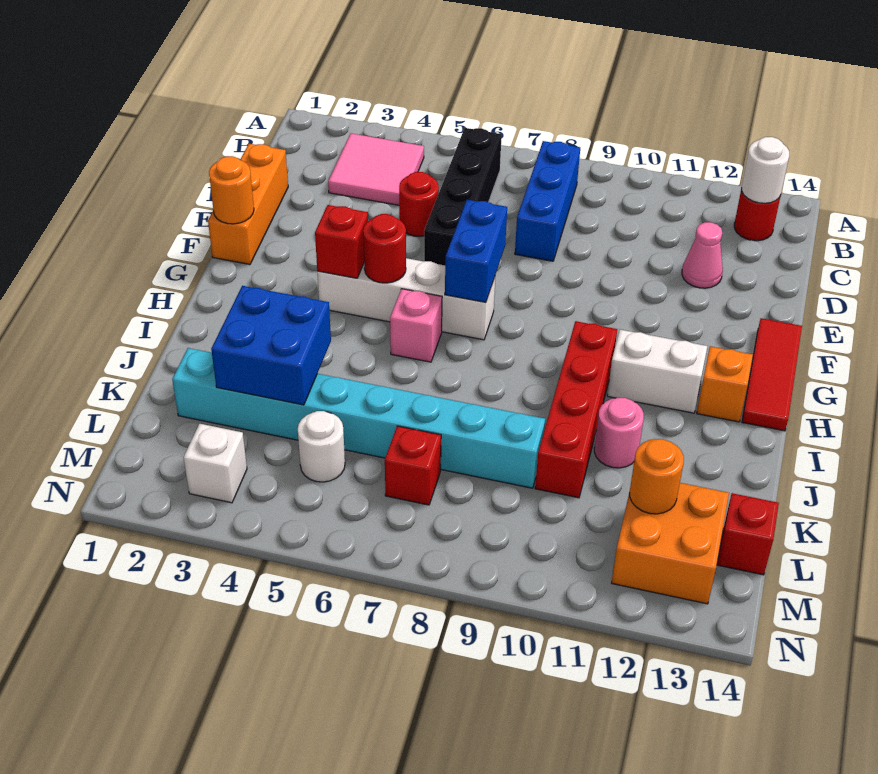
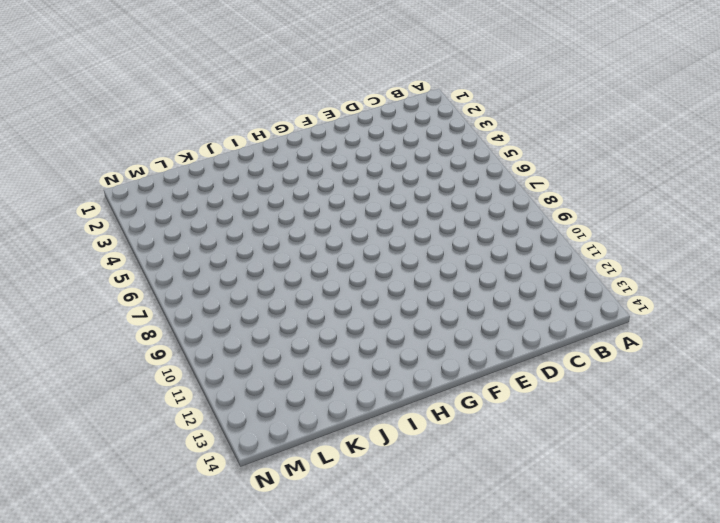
none -> pink tile B3:C4 level 1
none -> black brick B6:E6 level 1
none -> blue brick B8:D8 level 1

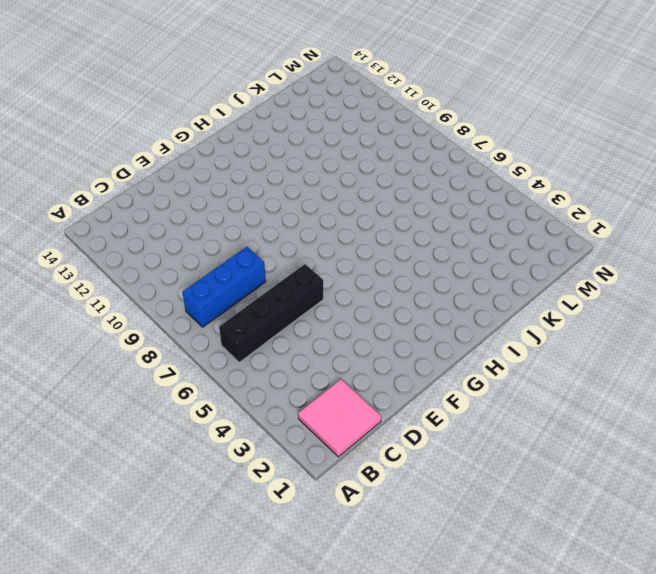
pink tile B1:C2 level 1 -> pink tile B3:C4 level 1
none -> red round brick B13 level 1
none -> orange brick D1:F1 level 1
none -> red round brick D5 level 1

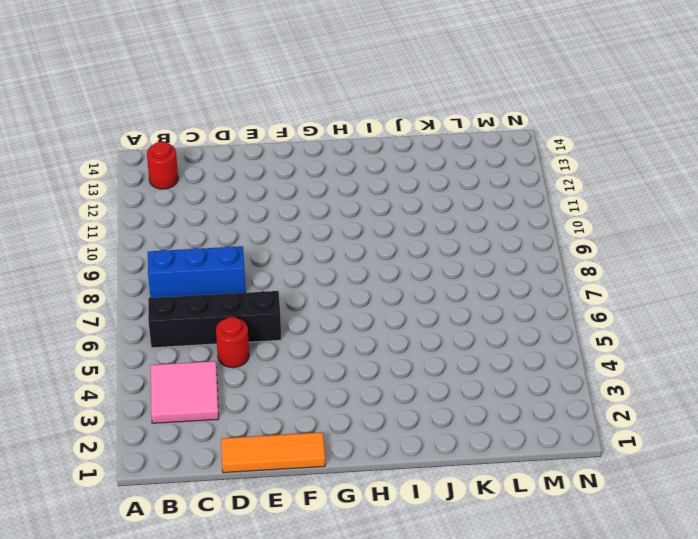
orange tile D1:F1 level 1 -> orange brick D1:F1 level 1
none -> pink cone D12 level 1
none -> red tile F14:H14 level 1
none -> white brick G4:G7 level 1

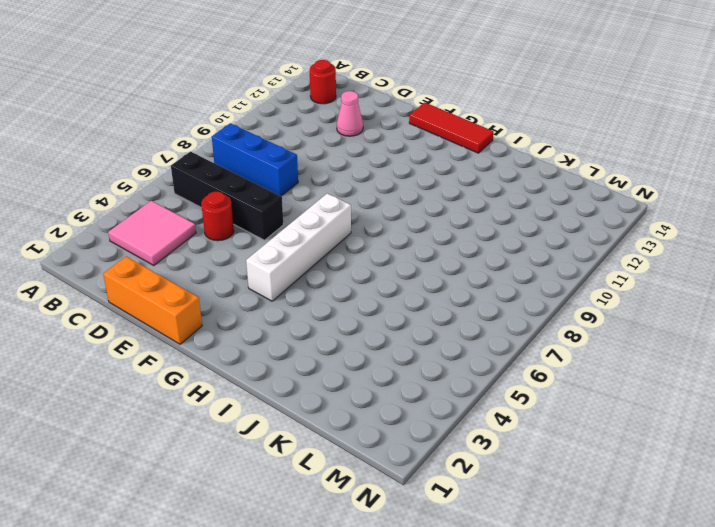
none -> pink brick H6 level 1
none -> red brick H10:K10 level 1
none -> white brick H11:H12 level 1

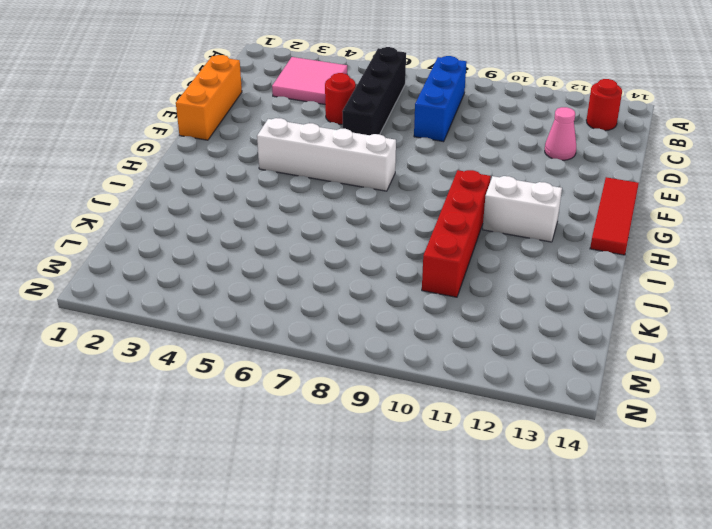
none -> pink brick H6 level 1
none -> orange brick H13 level 1
none -> pink round brick J11 level 1

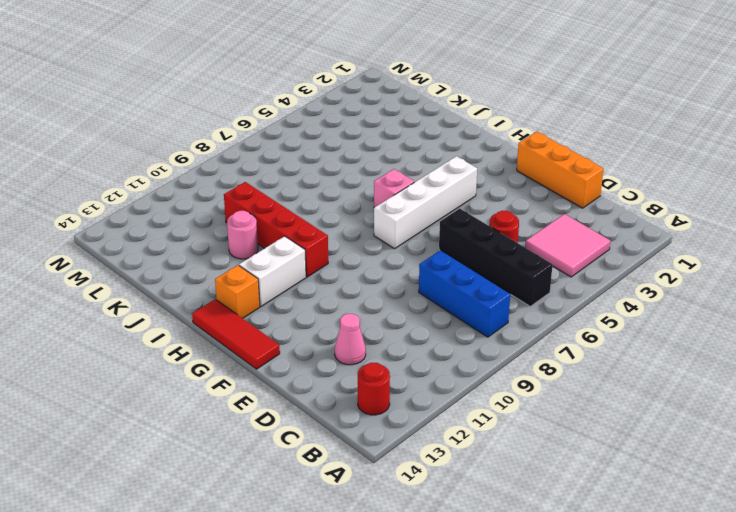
none -> cyan brick K2:K9 level 1
none -> white round brick L5 level 1
none -> red brick L7 level 1

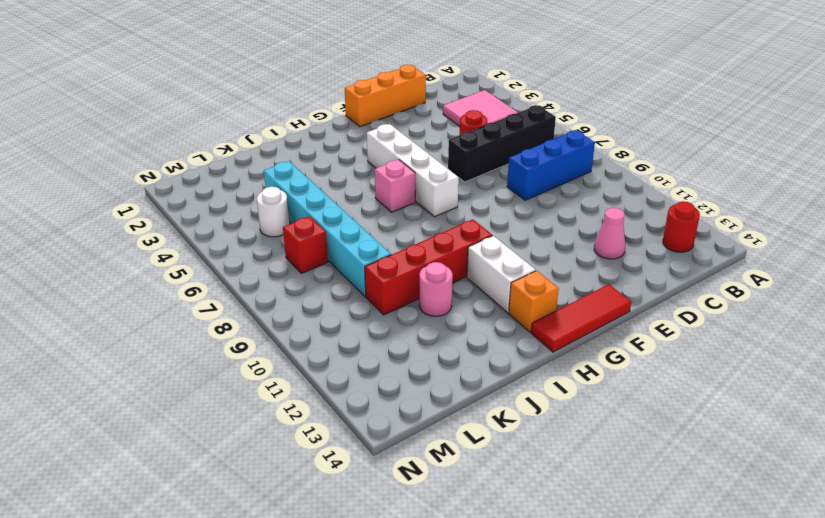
cyan brick K4:K9 level 1 -> cyan brick K2:K9 level 1
none -> orange brick L12:M13 level 1
none -> red brick L14 level 1
none -> white brick M3 level 1

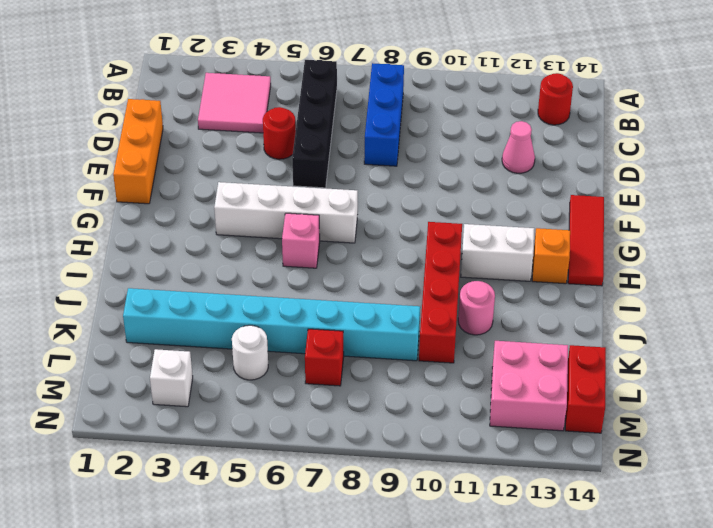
pink brick L12:M13 level 1 -> orange brick L12:M13 level 1
red brick L14:M14 level 1 -> red brick L14 level 1
none -> white round brick B13 level 2
none -> orange round brick F1 level 2
none -> blue brick F7:G7 level 2

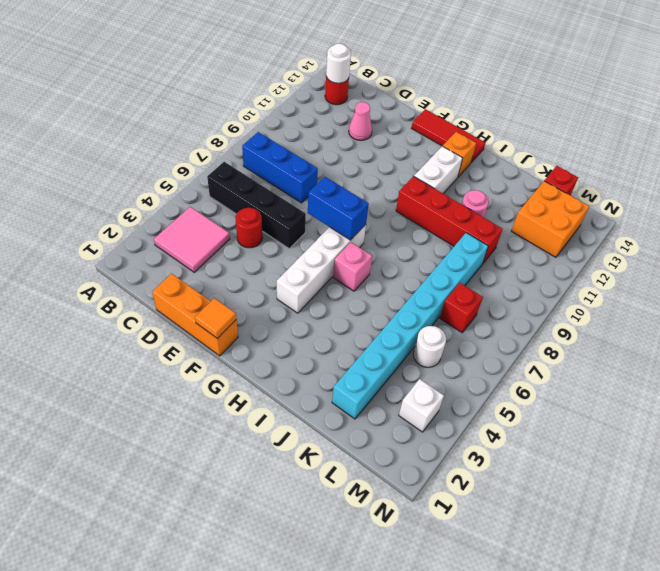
orange tile F1 level 2 -> orange round brick F1 level 2
none -> red brick G4 level 2
none -> red round brick G5 level 2
none -> blue brick J3:K4 level 2

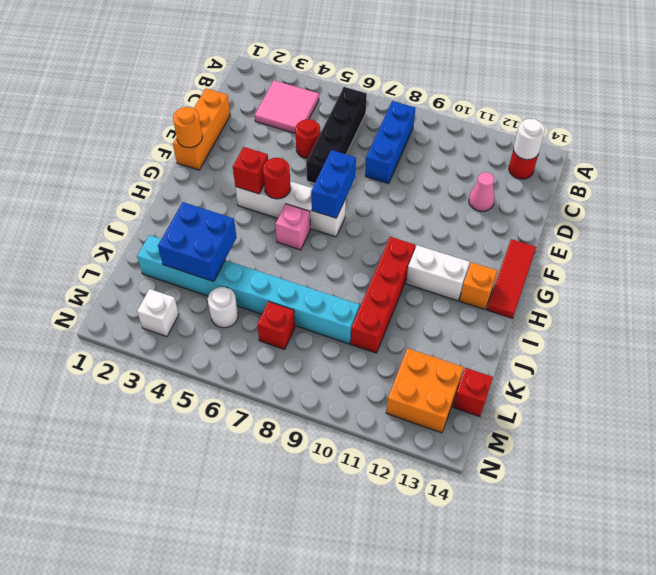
none -> pink round brick J11 level 1
none -> orange round brick L12 level 2

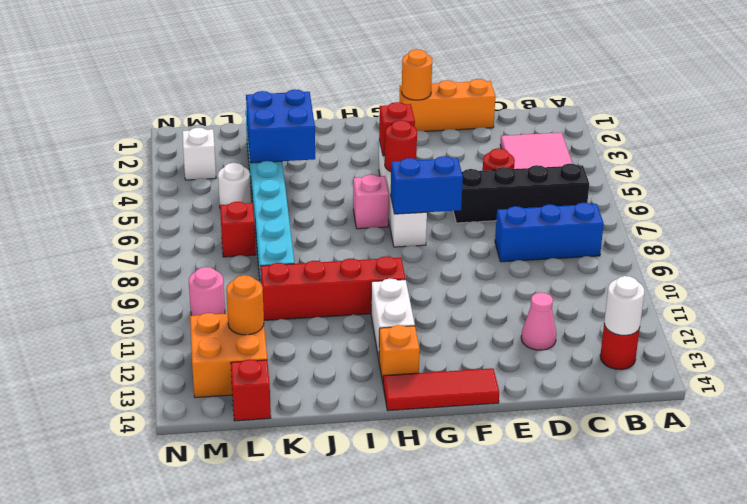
pink round brick M10 level 1 -> pink round brick J11 level 1

